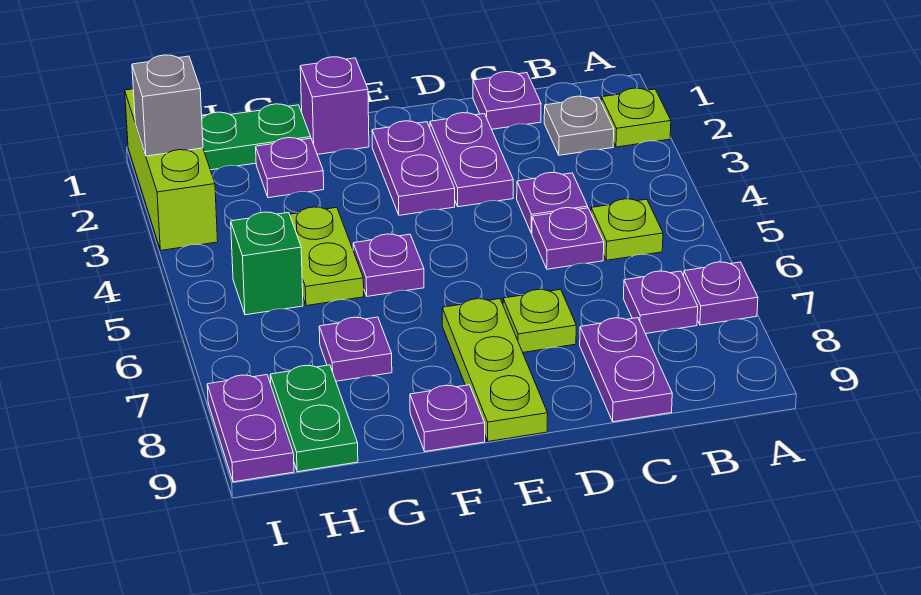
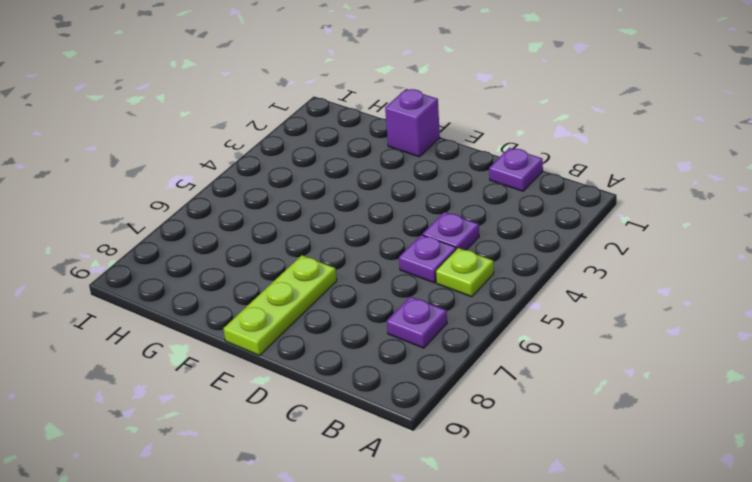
none -> lime plate A2 level 1
none -> purple plate A7 level 1
none -> grey plate B2 level 1

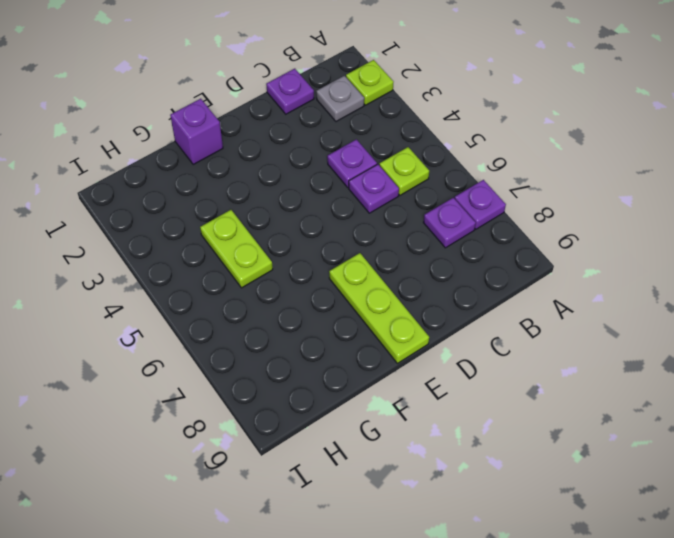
none -> purple plate C8:C9 level 1
none -> purple plate D2:D3 level 1
none -> lime plate D7 level 1

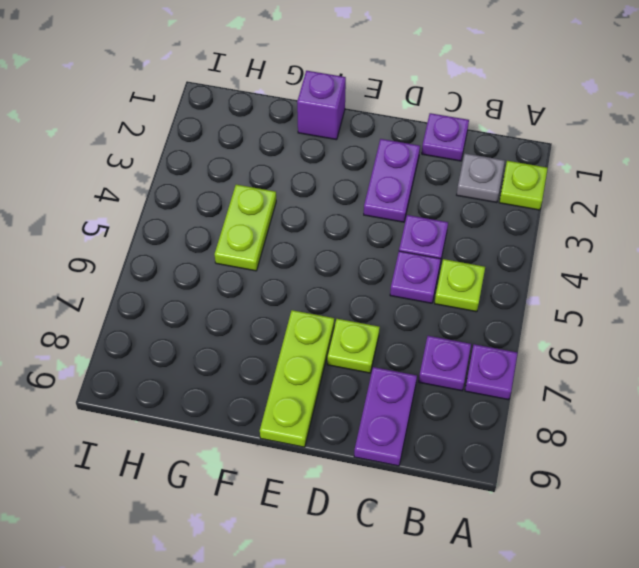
none -> purple plate E2:E3 level 1
none -> purple plate F5 level 1
none -> purple plate F9 level 1

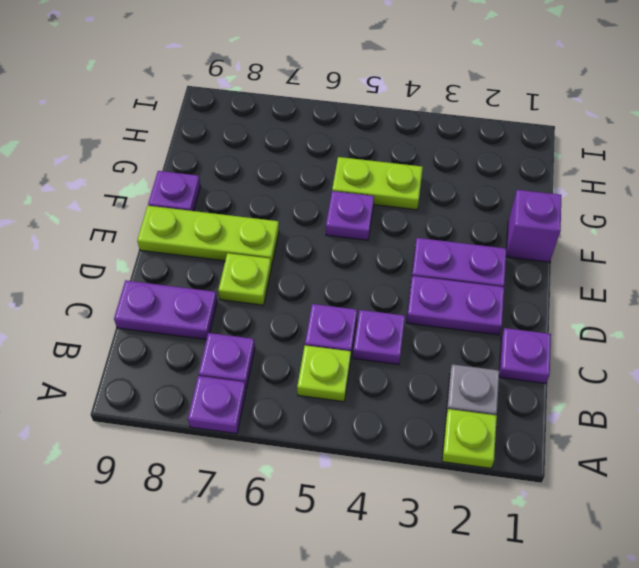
none -> green plate G1:H1 level 1
none -> purple plate G2 level 1
none -> purple plate G7 level 1

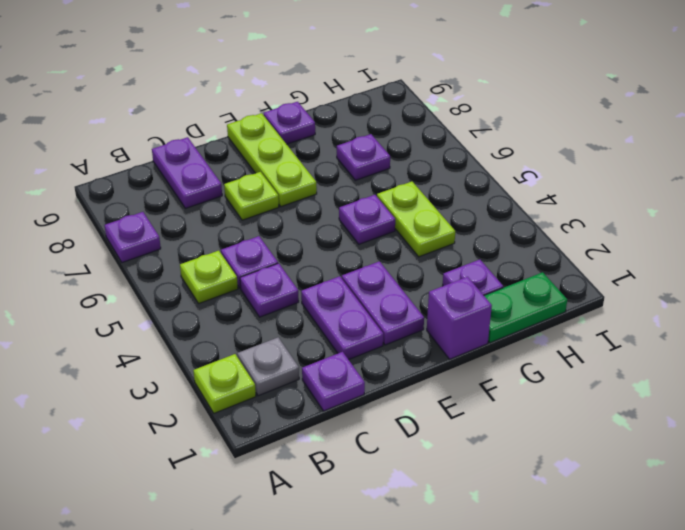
none -> purple plate B7 level 1
none -> green brick H5 level 1
none -> green plate H8:H9 level 1

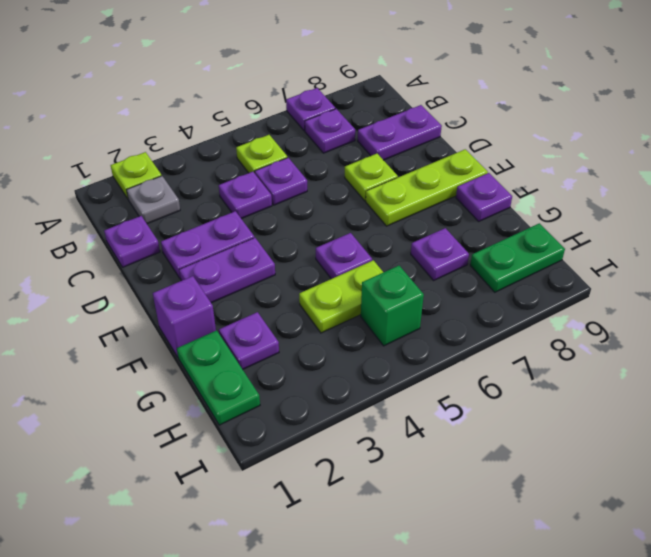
none -> lime brick I1:I3 level 1
none -> purple plate I8:I9 level 1
none -> grey brick I2 level 2

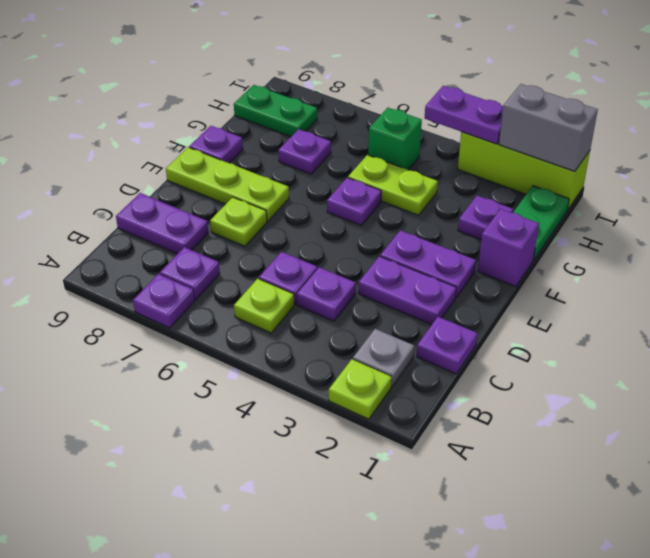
grey brick I1:I2 level 2 -> grey brick I2 level 2
purple plate I3:I4 level 2 -> purple plate I8:I9 level 1

